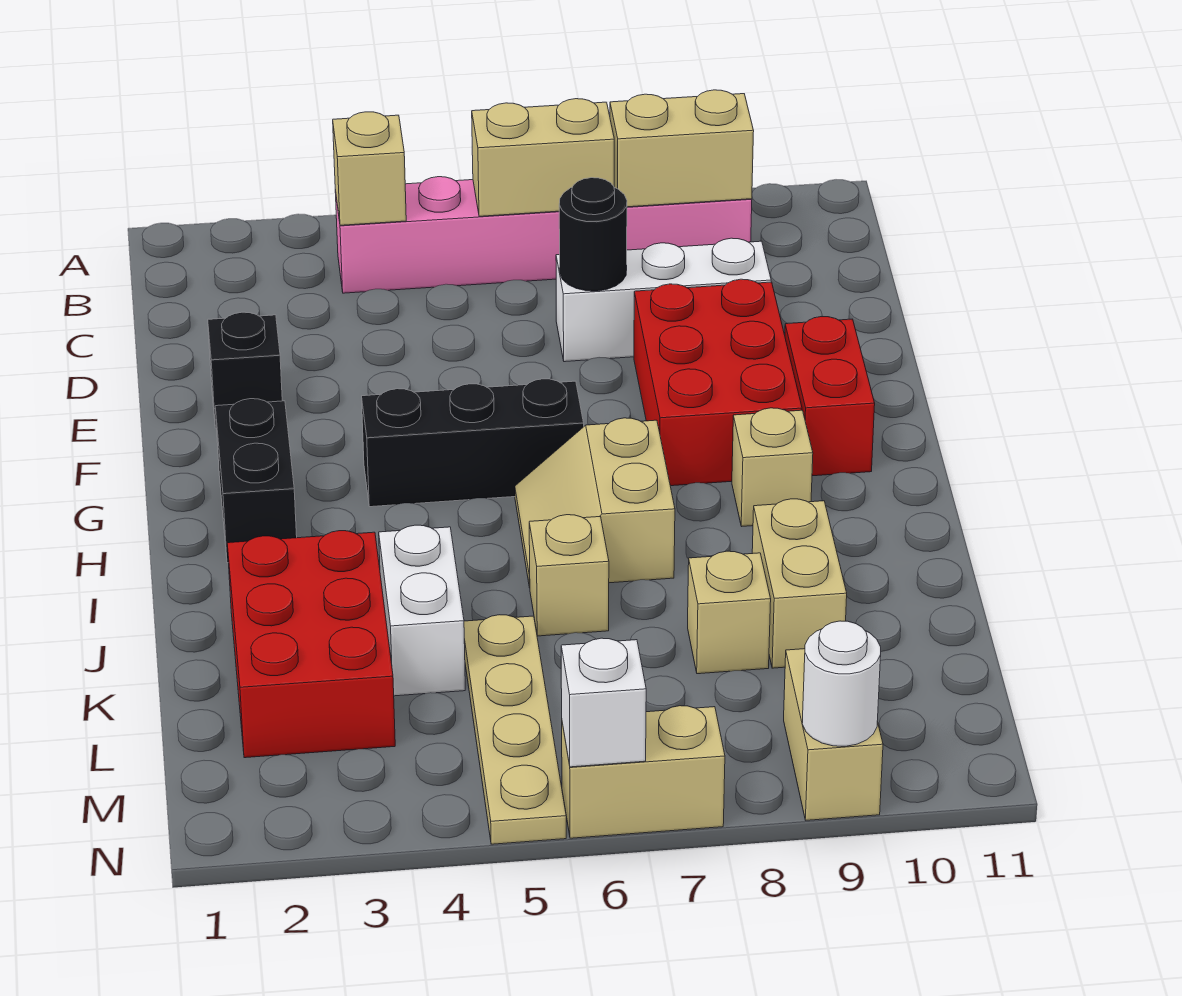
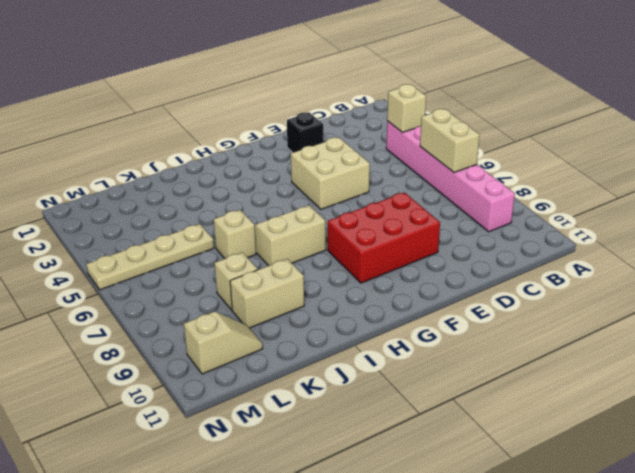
tan brick E4:F5 level 1 -> none
tan slope L10:M10 level 1 top M -> none
none -> white brick D7:D9 level 1
none -> red brick F10:G10 level 1
none -> black brick G2:H2 level 1

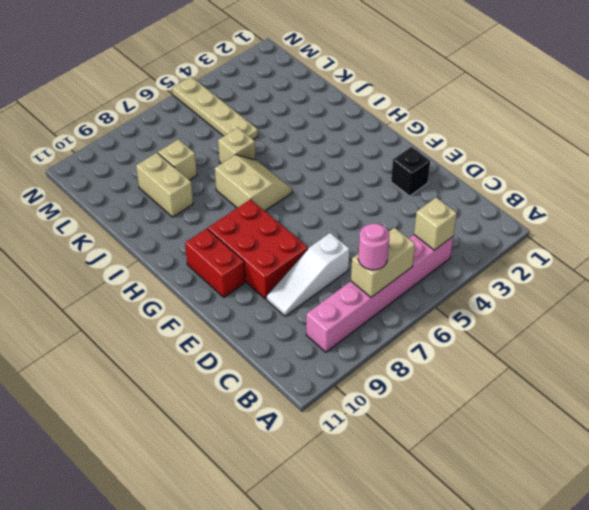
pink round brick B7 level 3 -> none
white slope D7:D9 level 1 top 7 -> white brick D7:D9 level 1
none -> black brick G2:H2 level 1
none -> black brick G4:G6 level 1
none -> tan brick H9 level 1

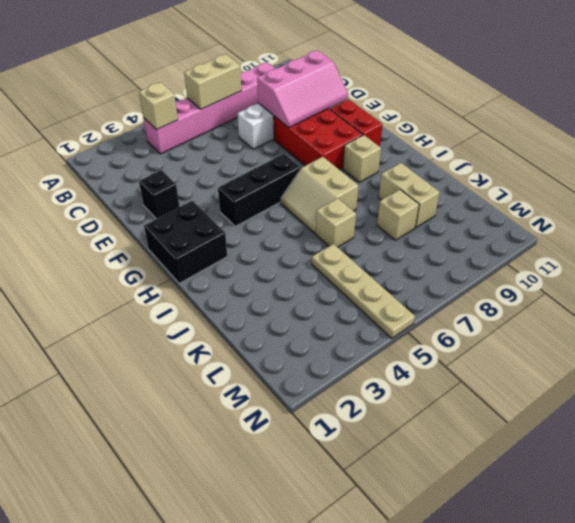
pink slope D8:E10 level 2 top D -> none
black brick G1:H2 level 1 -> black brick G2:H2 level 1
none -> red brick J2:L3 level 1
none -> white brick J4:K4 level 1
none -> tan brick M9:N9 level 1

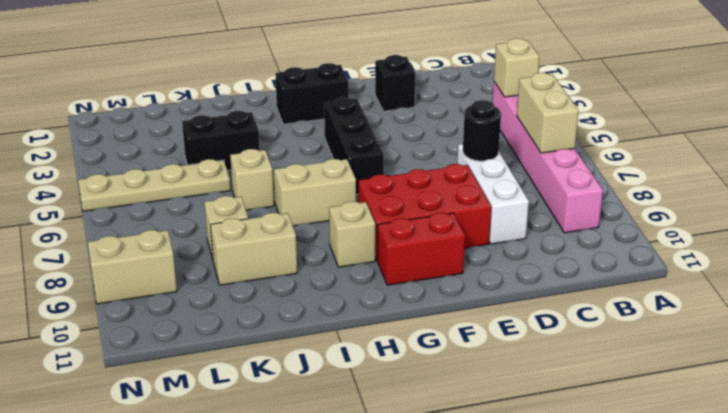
black brick J4:K4 level 1 -> white brick J4:K4 level 1
none -> red brick J2:L3 level 1
none -> tan brick N6:N7 level 1
none -> tan brick B8:B9 level 2

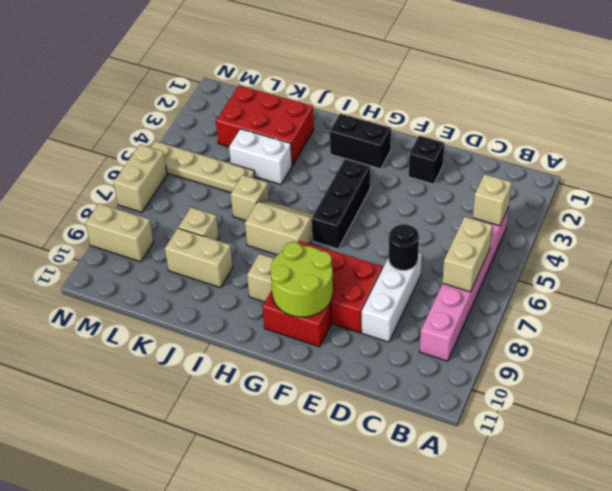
lime round brick F9:G10 level 2 -> none
none -> tan brick B8:B9 level 2
none -> white brick N6 level 2
none -> white round brick N9 level 2

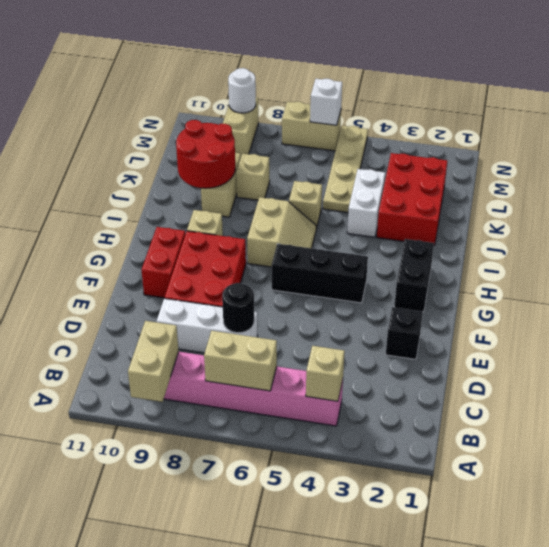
tan brick A9:B9 level 2 -> tan brick B8:B9 level 2
red round brick J9:K10 level 2 -> none

